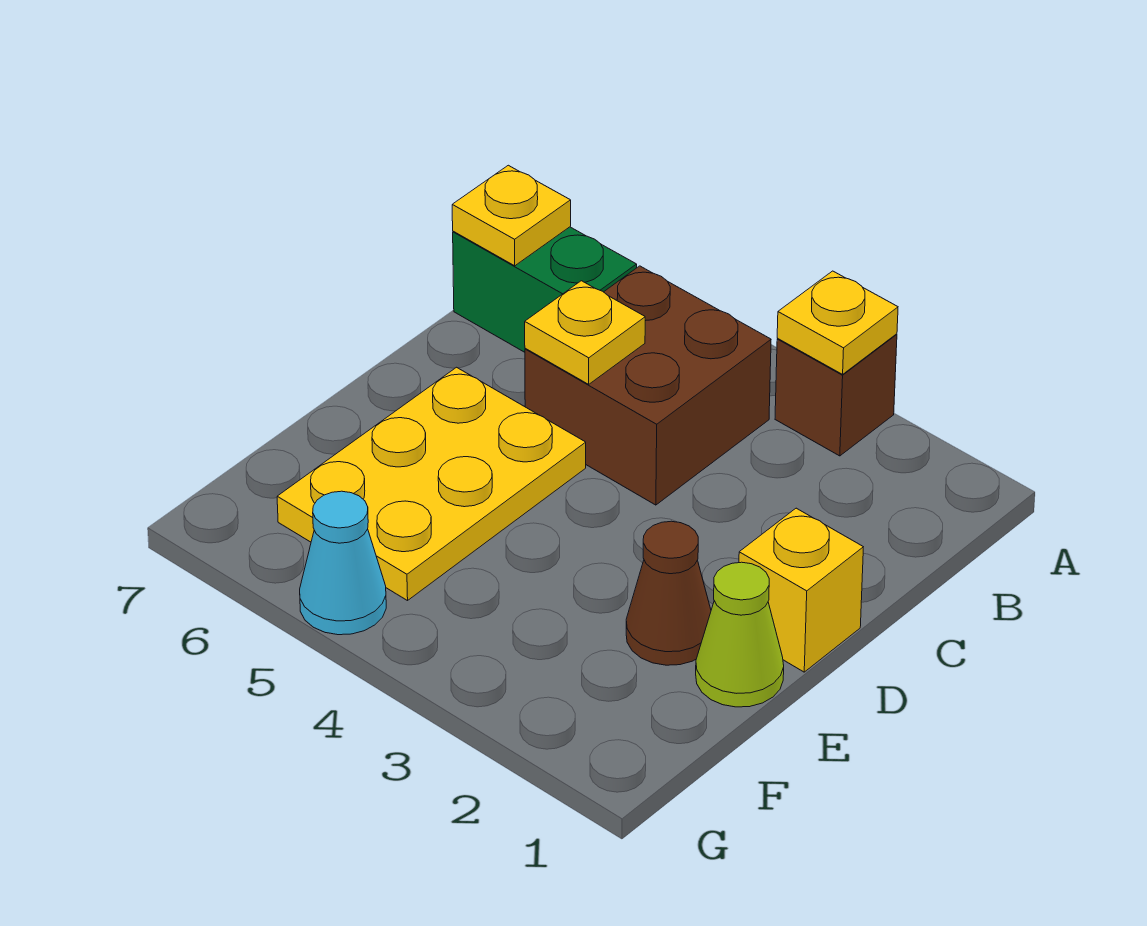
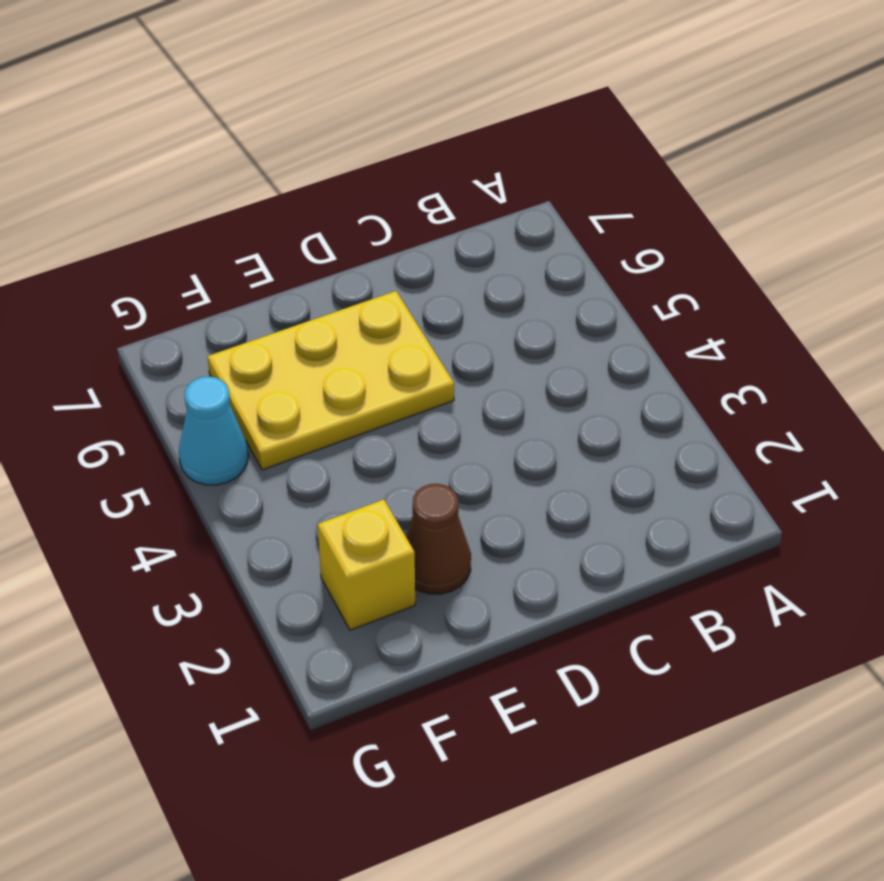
yellow brick F2 level 1 -> yellow brick D1 level 1
none -> brown brick A3 level 1
none -> brown brick B4:C5 level 1

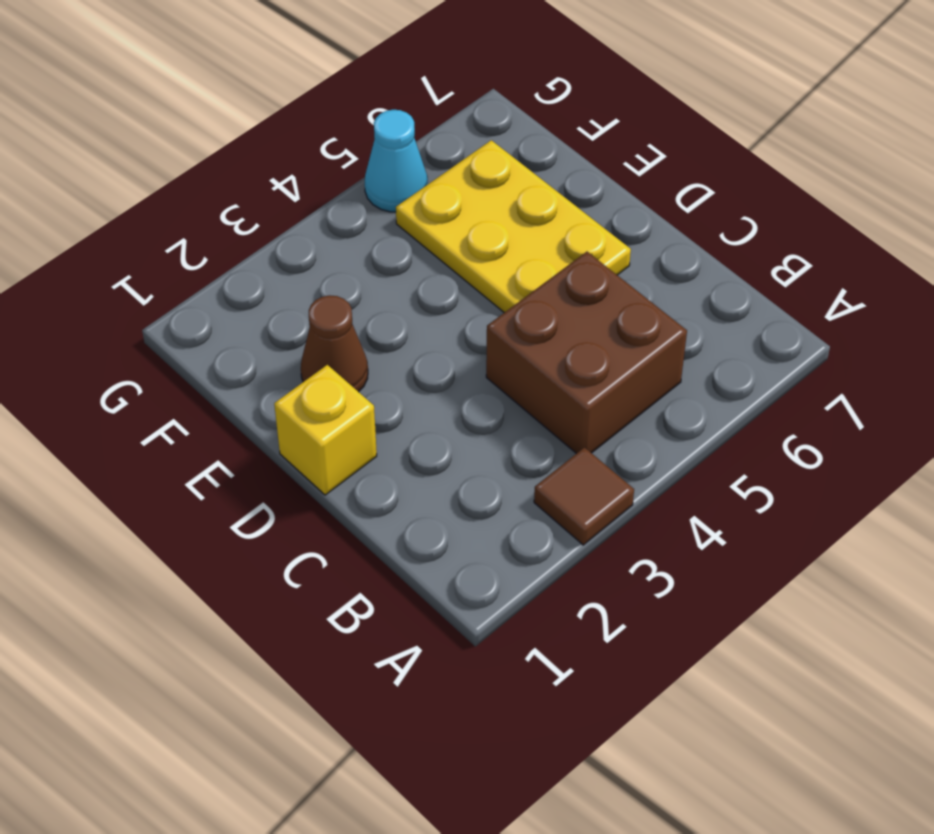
brown tile A3 level 1 -> brown brick A3 level 1
none -> green brick B6:B7 level 1
none -> lime cone E1 level 1

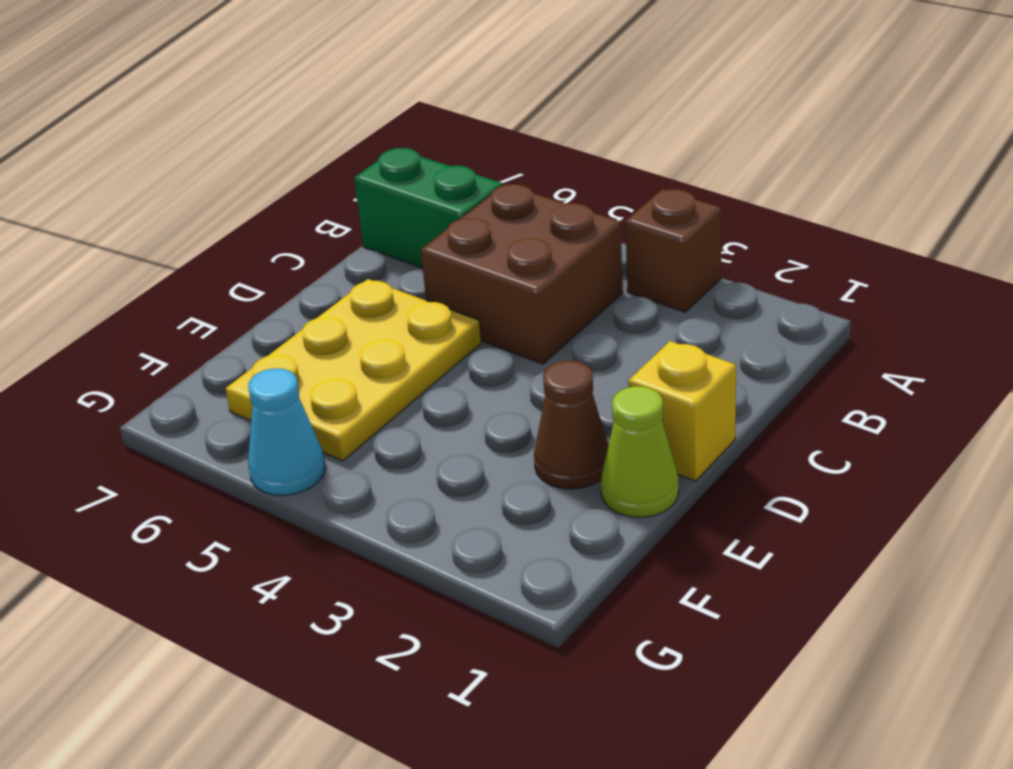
none -> yellow plate A3 level 2
none -> yellow plate B7 level 2

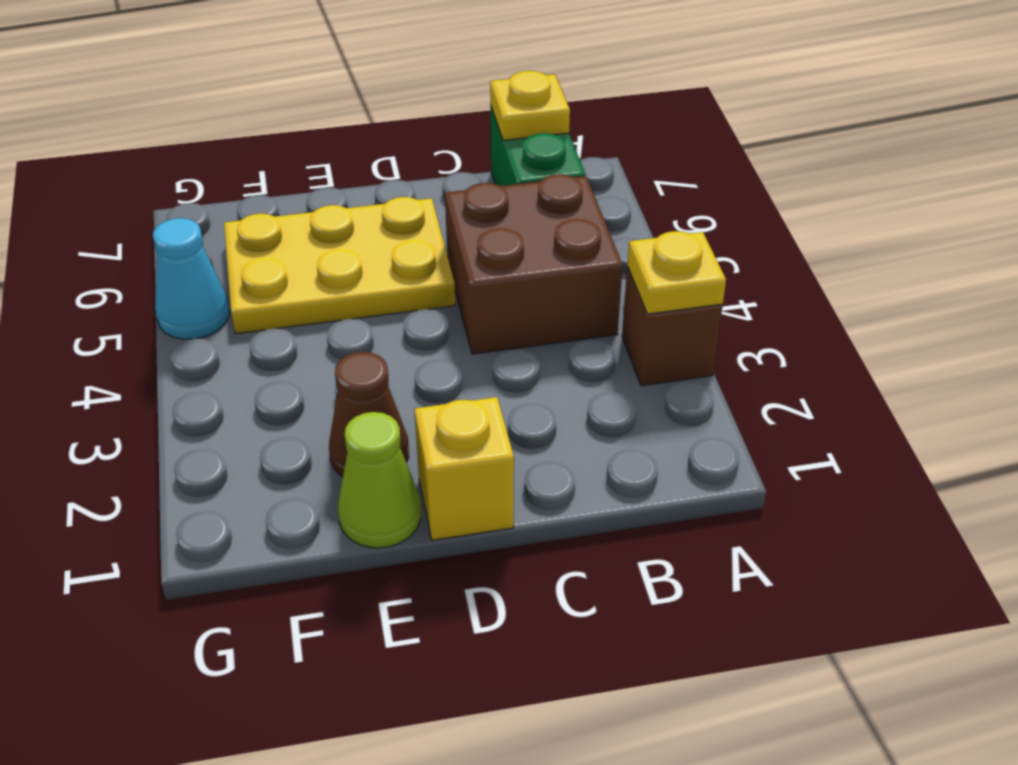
none -> yellow plate C5 level 2

